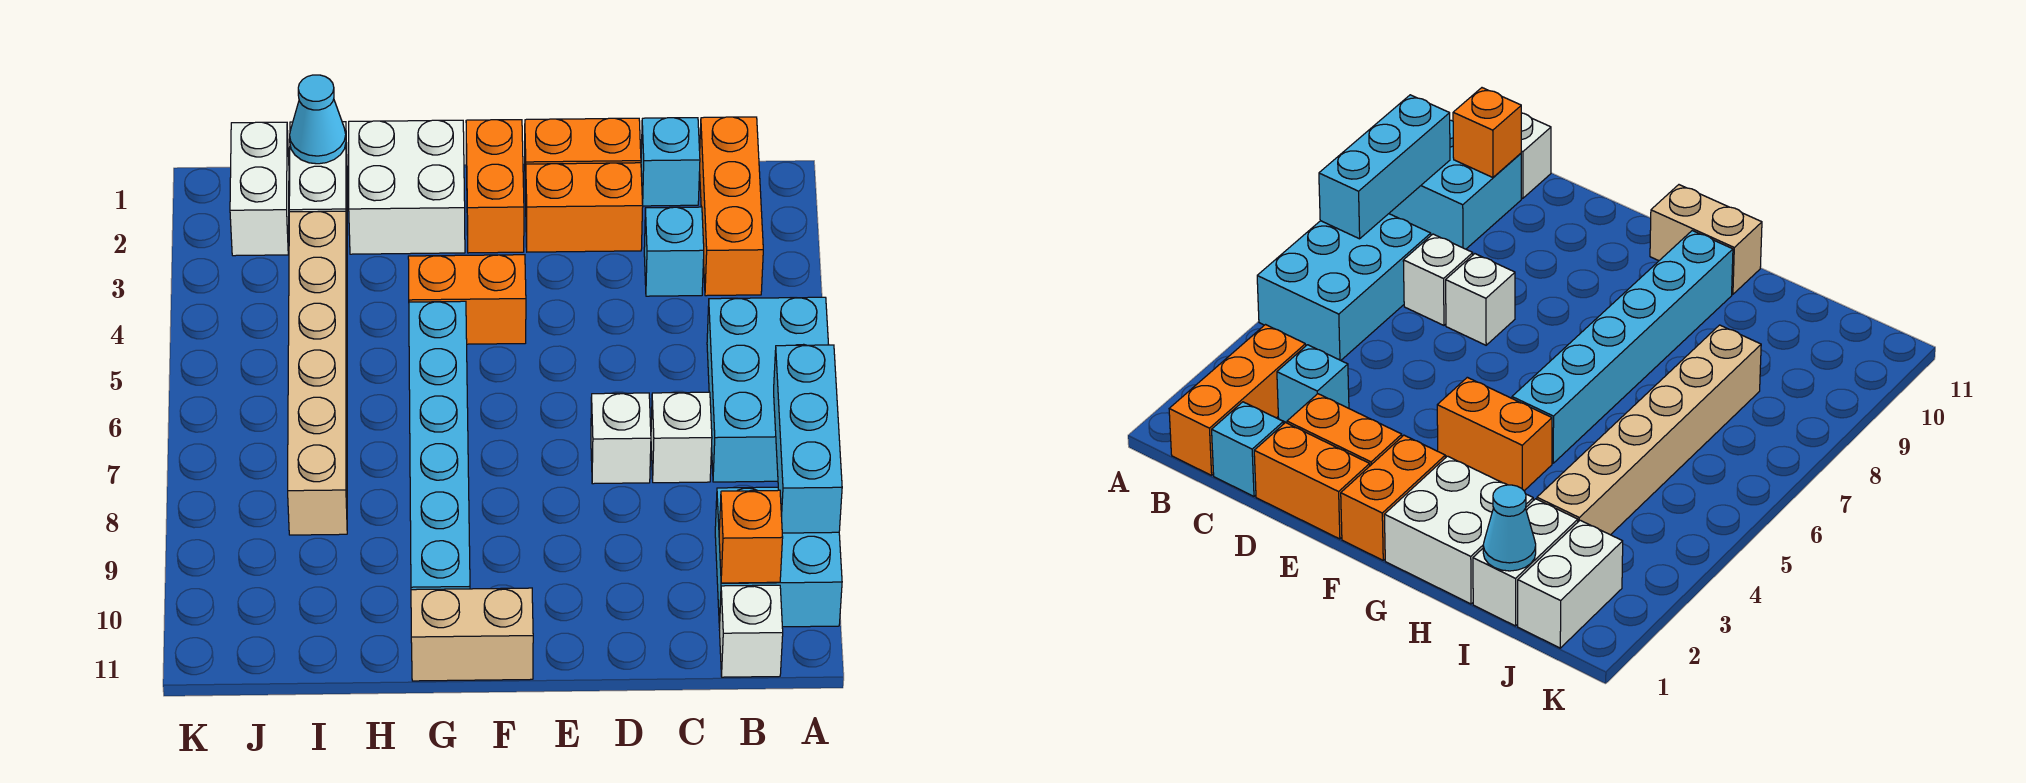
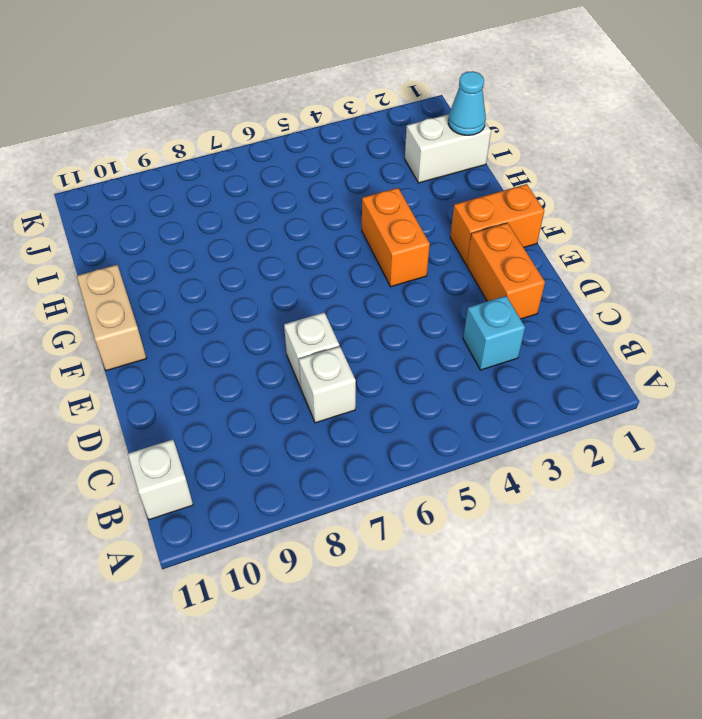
none -> cyan brick A5:B7 level 1
none -> cyan brick A9:B10 level 1
none -> orange brick B1:B3 level 1

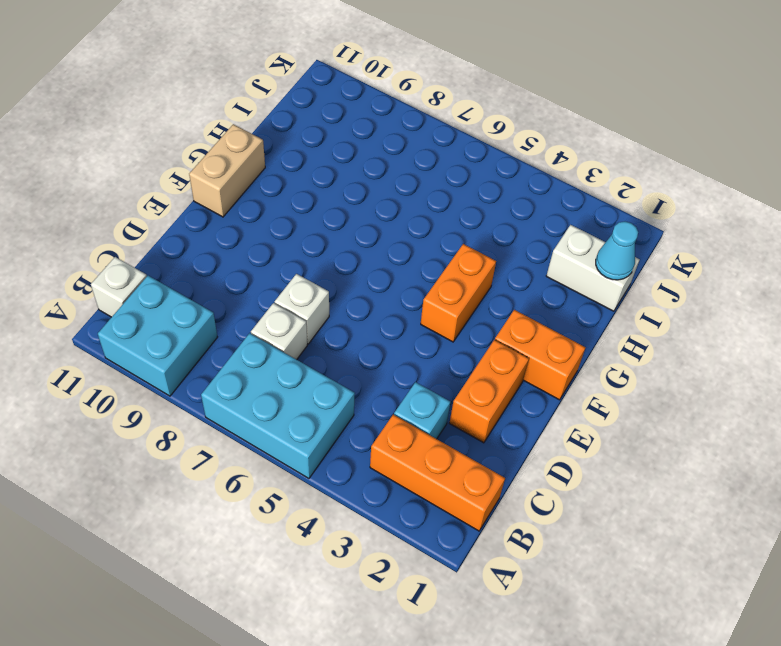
none -> cyan brick C1 level 1
none -> orange brick D1:E1 level 1
none -> white brick G1:H2 level 1

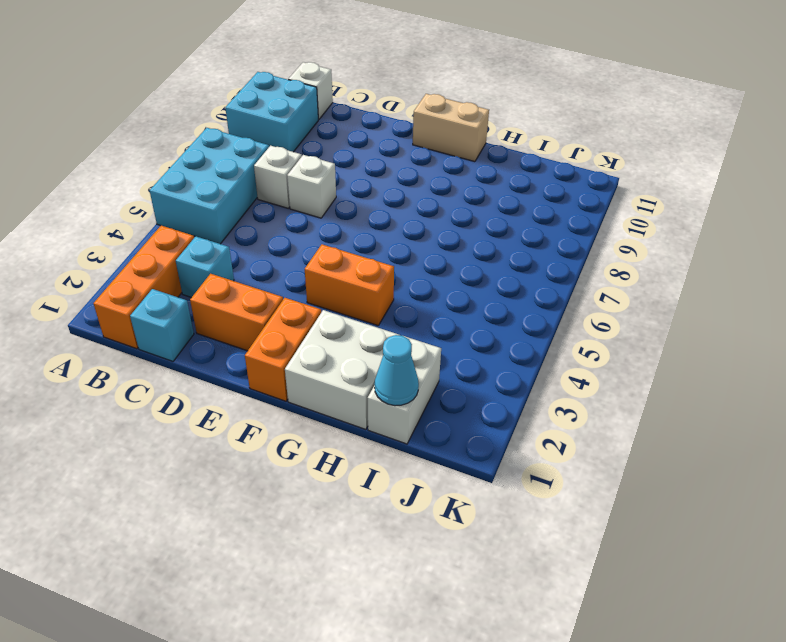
none -> orange brick D1:E1 level 1
none -> cyan brick G5:G10 level 1
none -> tan brick I3:I8 level 1

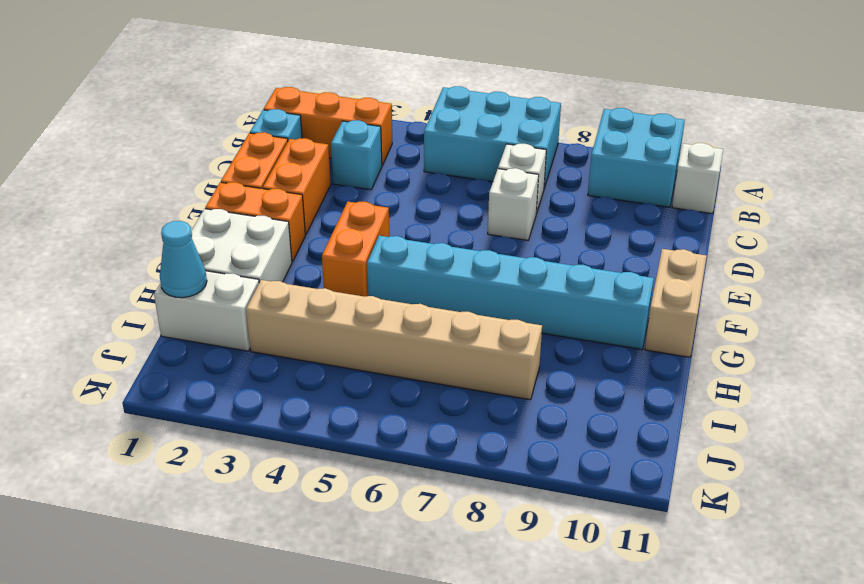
none -> white brick J1:J2 level 1
none -> cyan brick A7:A9 level 2
none -> orange brick B10 level 2

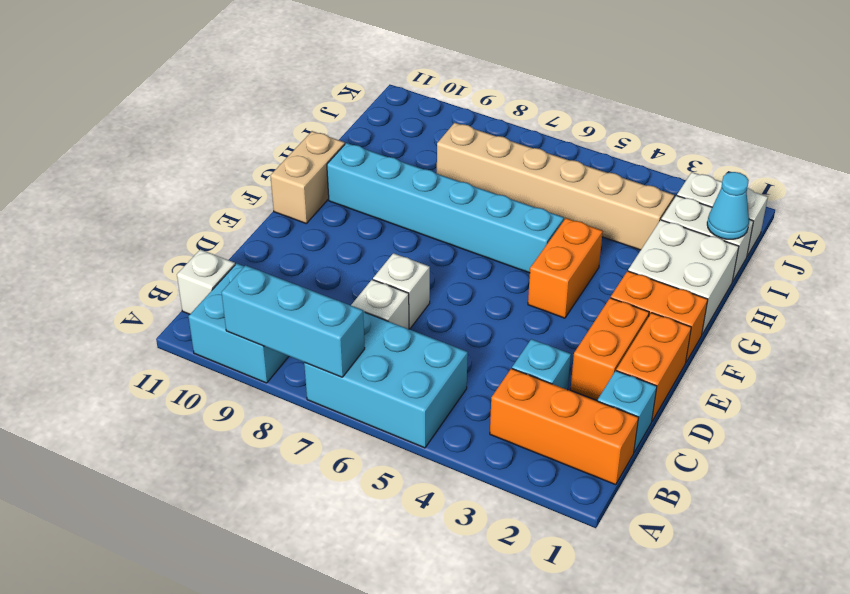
none -> orange brick B10 level 2

